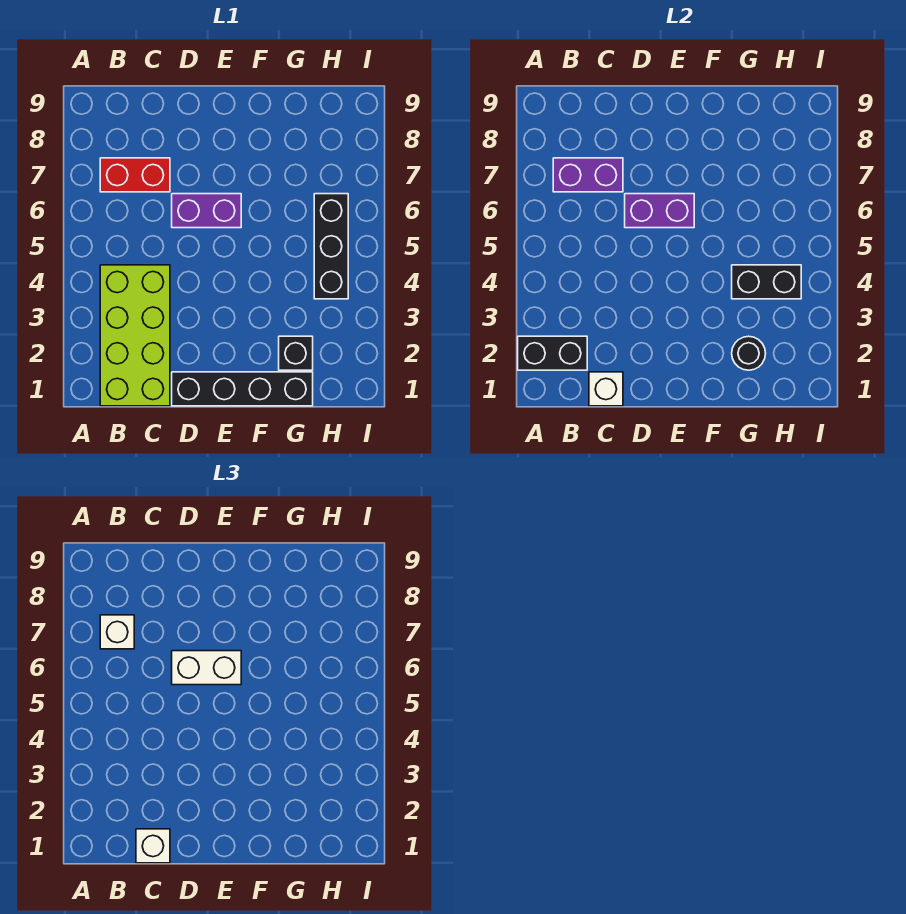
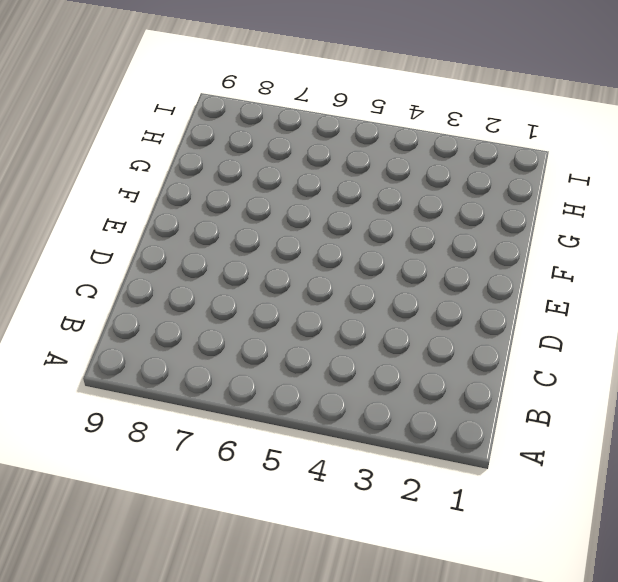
none -> lime brick B1:C4 level 1
none -> red brick B7:C7 level 1
none -> black brick D1:G1 level 1

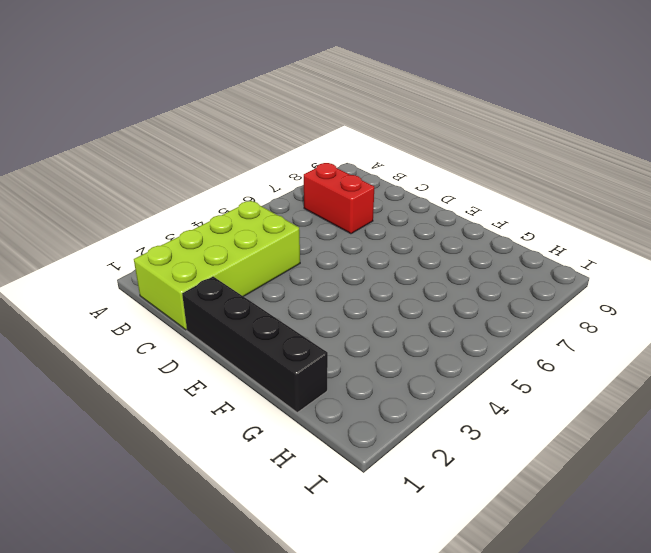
none -> purple brick D6:E6 level 1
none -> black brick G2 level 1
none -> black brick H4:H6 level 1

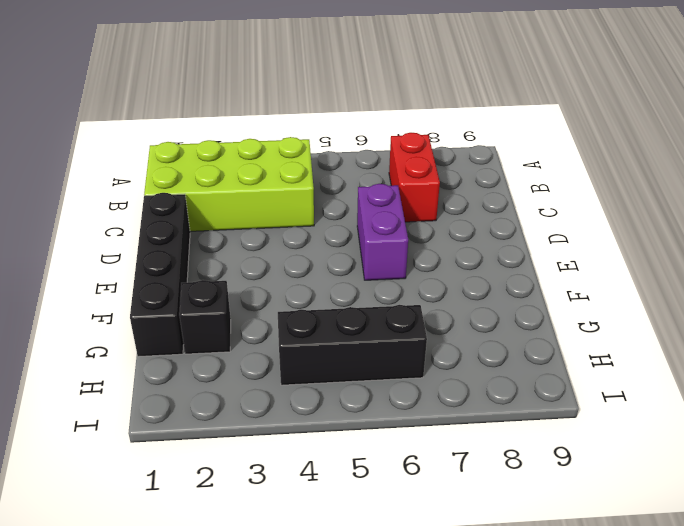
none -> black brick A2:B2 level 2
none -> purple brick B7:C7 level 2
none -> white brick C1 level 2

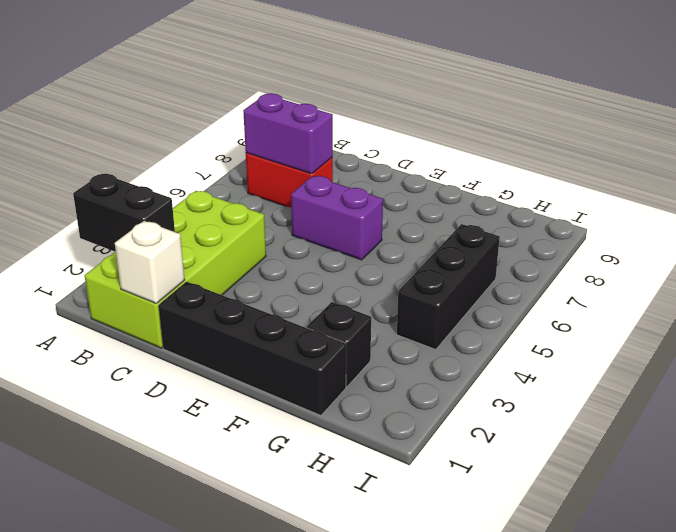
none -> purple brick D6:E6 level 2
none -> black round brick G2 level 2
none -> black brick G4:H4 level 2

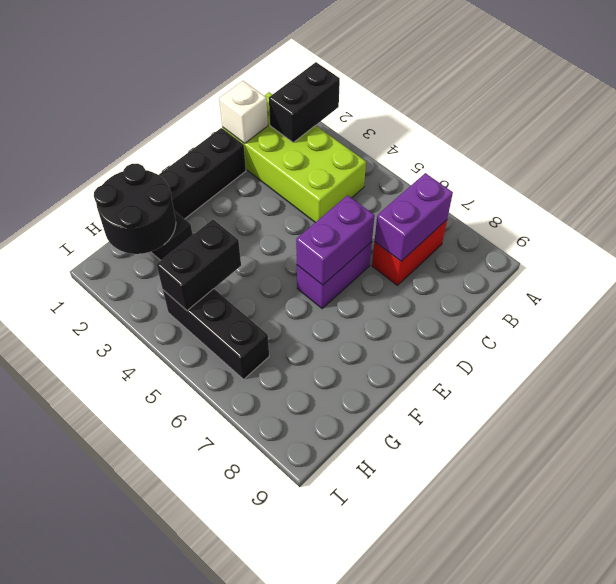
black round brick G1:H2 level 2 -> black round brick G2 level 2
none -> white brick B7 level 3
none -> white brick C1 level 3
none -> white brick D6:E6 level 3

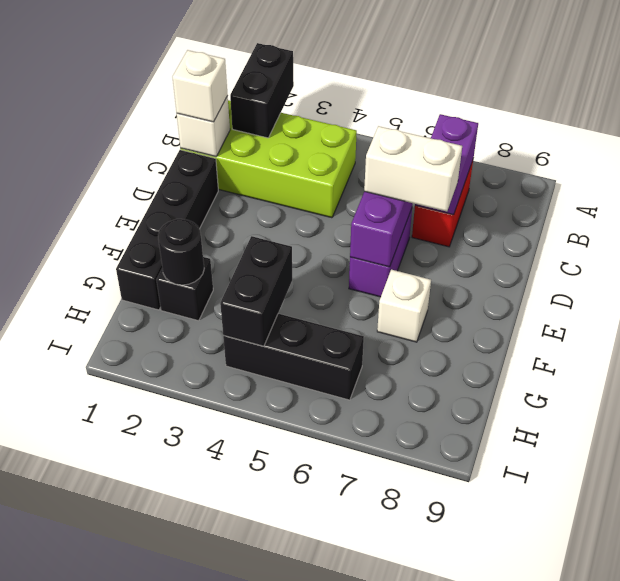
white brick D6:D7 level 3 -> white brick D6:E6 level 3
white brick F7 level 1 -> white brick B7 level 3

